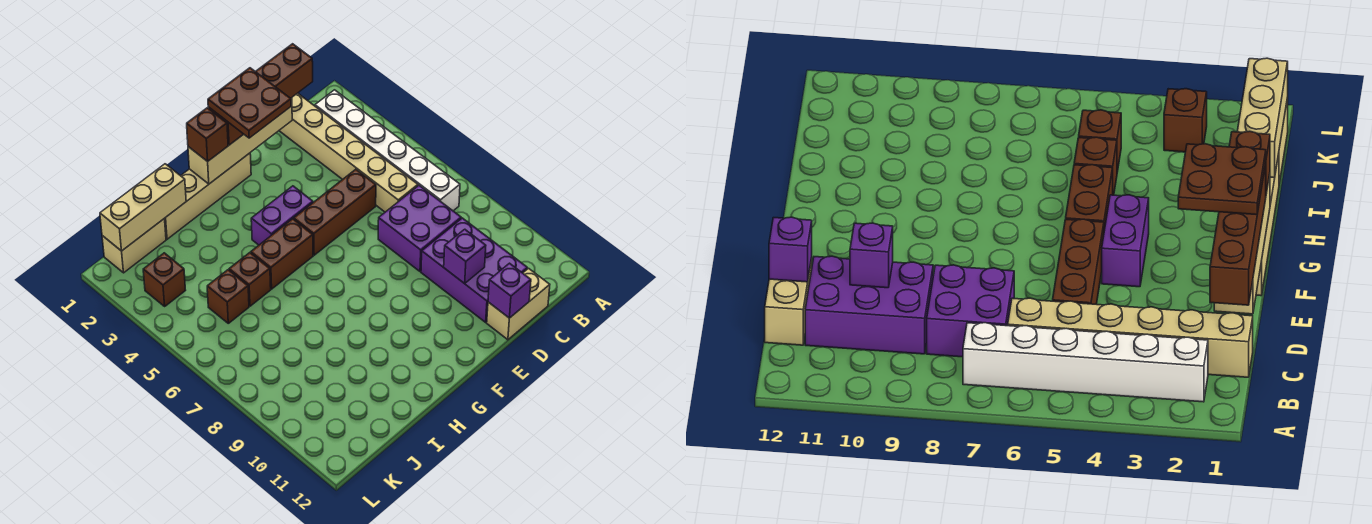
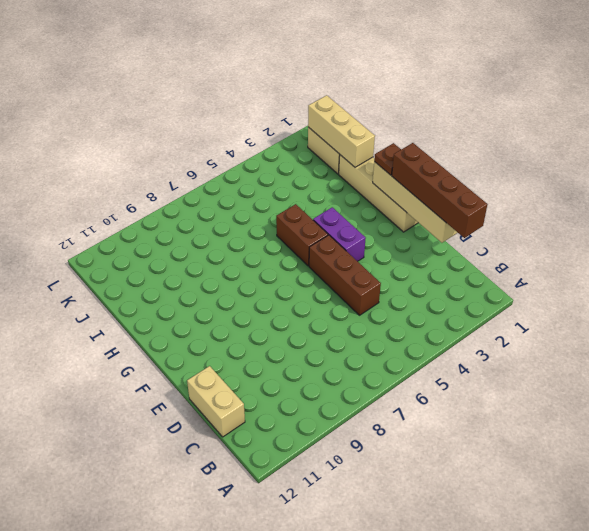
brown plate G1 level 3 -> brown brick G1 level 3
none -> white brick B2:B7 level 1
none -> tan brick C1:C6 level 1
none -> purple brick C7:D8 level 1

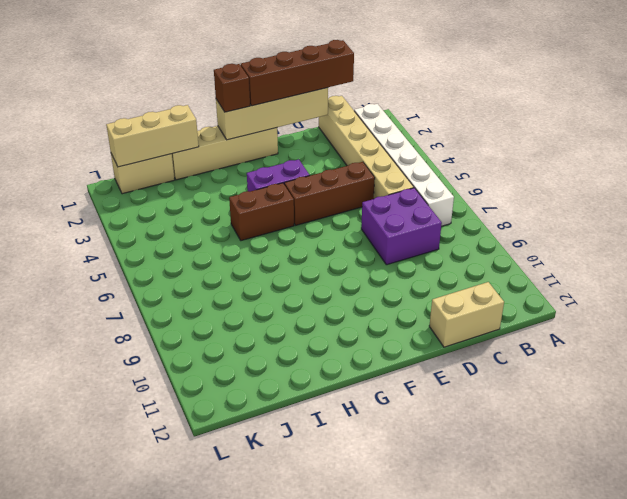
none -> purple brick C9:D11 level 1
none -> brown brick I5 level 1
none -> brown brick J5 level 1

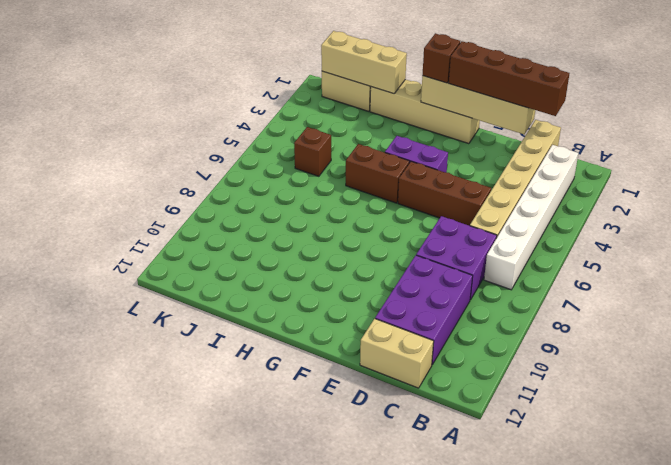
none -> brown brick I5 level 1
none -> brown brick K3 level 1
none -> purple brick D10 level 2

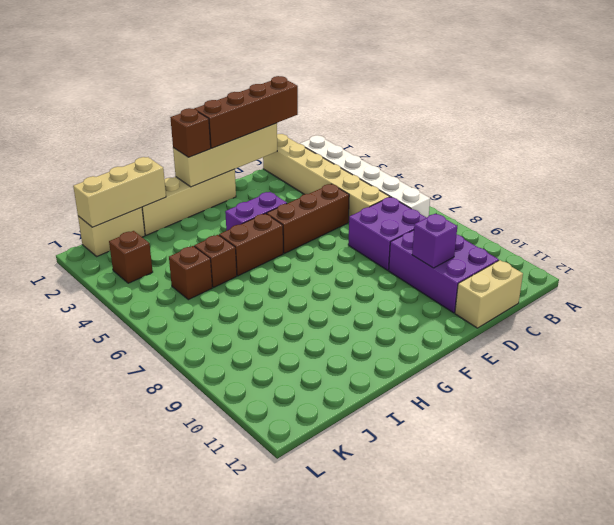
none -> purple brick D12 level 2
none -> brown plate E1:F2 level 4

